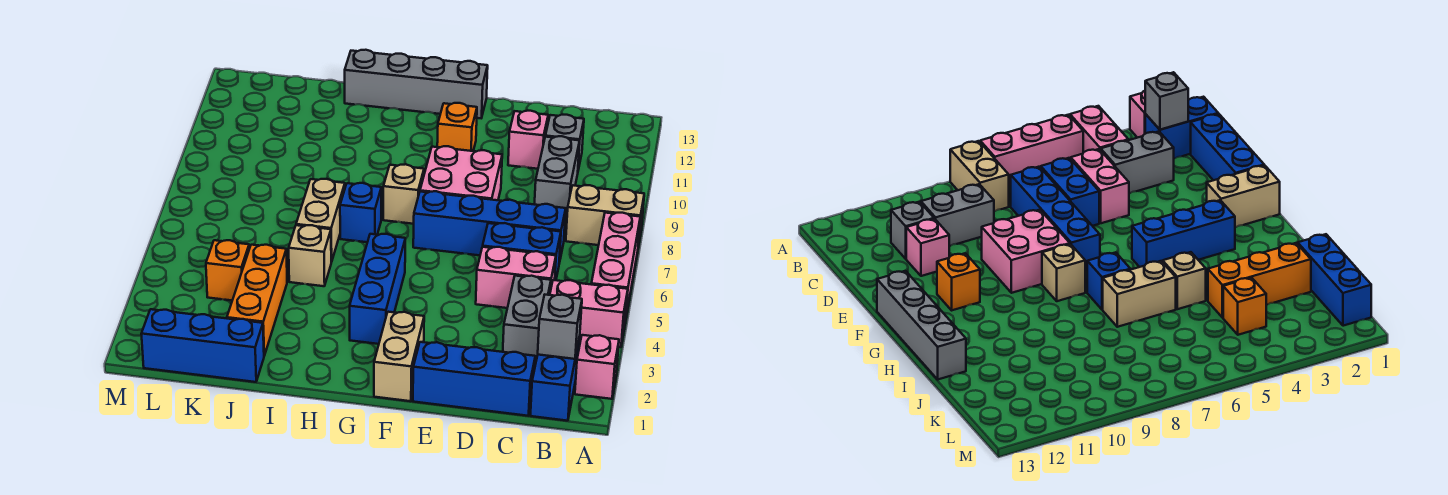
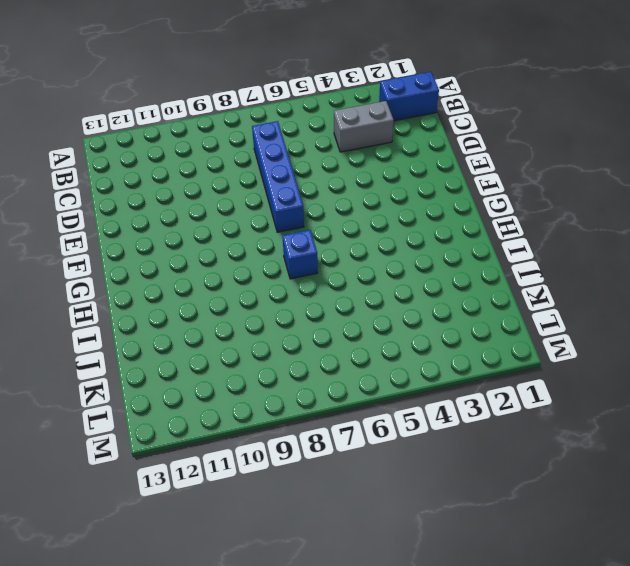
none -> pink brick A2 level 1
none -> pink brick A4:B4 level 1
none -> pink brick A5:A7 level 1

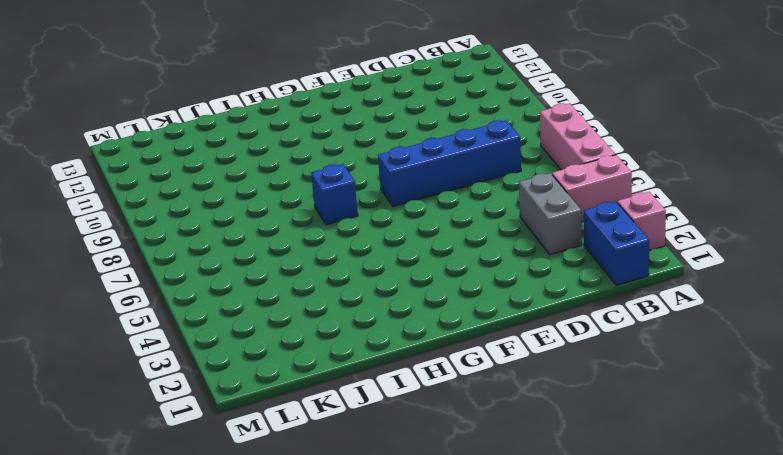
none -> tan brick A8:B8 level 1
none -> blue brick C1:E1 level 1
none -> pink brick C5:D5 level 1

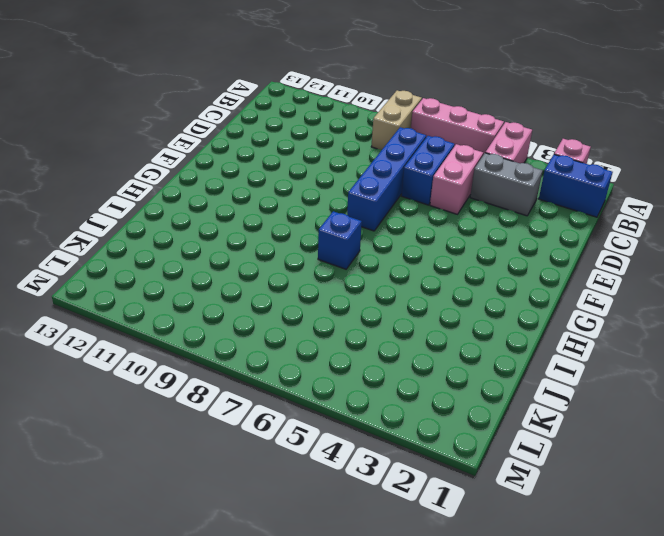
none -> blue brick C1:E1 level 1
none -> grey brick C9:C10 level 1
none -> grey brick C11 level 1

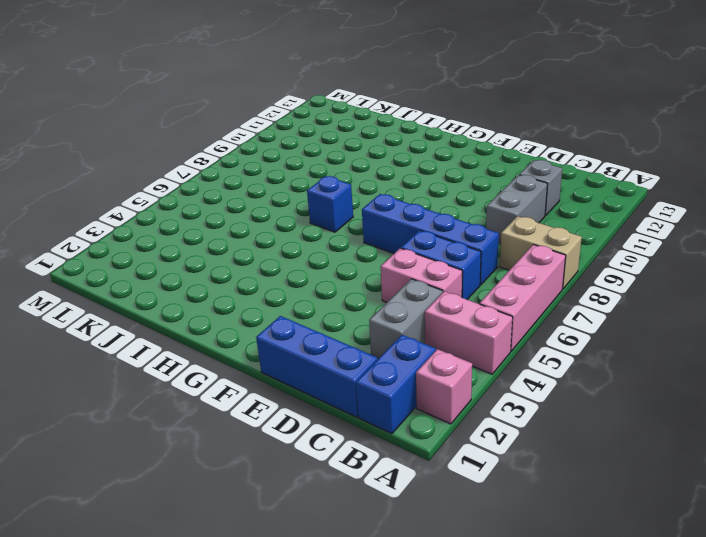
none -> pink brick D11 level 1
none -> pink brick E8:F9 level 1
none -> tan brick F1:F2 level 1

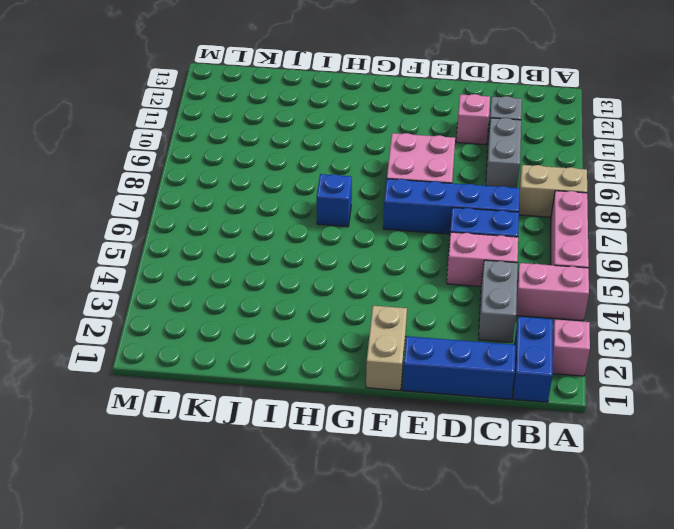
none -> orange brick F11 level 1
none -> grey brick F13:I13 level 1
none -> blue brick G3:G5 level 1

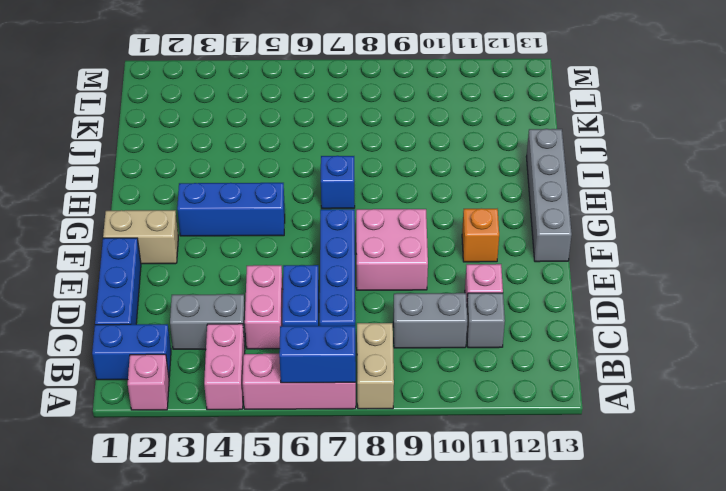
blue brick A6:A7 level 2 -> none
none -> tan brick G8 level 1
none -> tan brick I5 level 1
none -> tan brick I6:I7 level 1

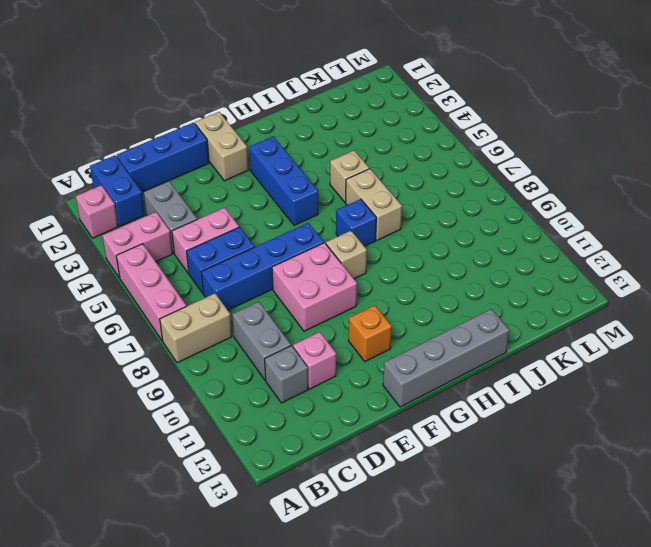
none -> blue brick J1:L1 level 1
none -> orange brick J2:J4 level 1
none -> orange brick K4 level 1

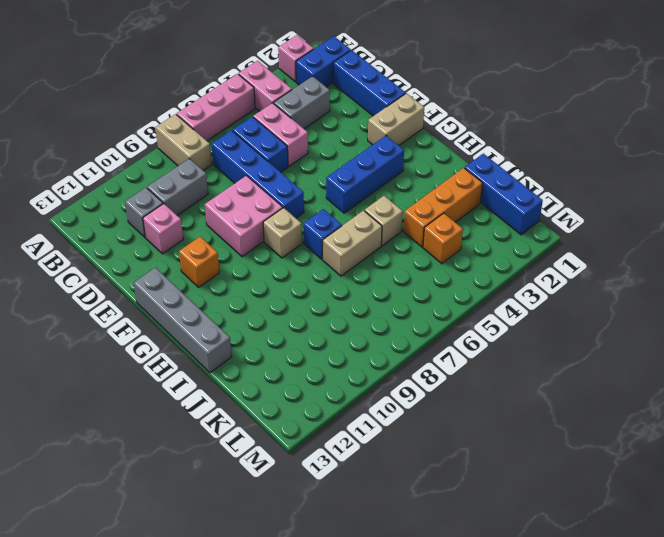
none -> grey brick B2 level 2

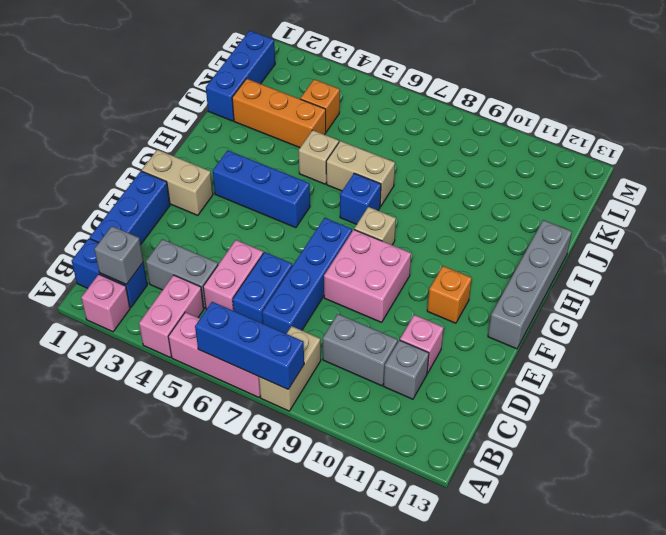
blue brick A6:A8 level 2 -> none

